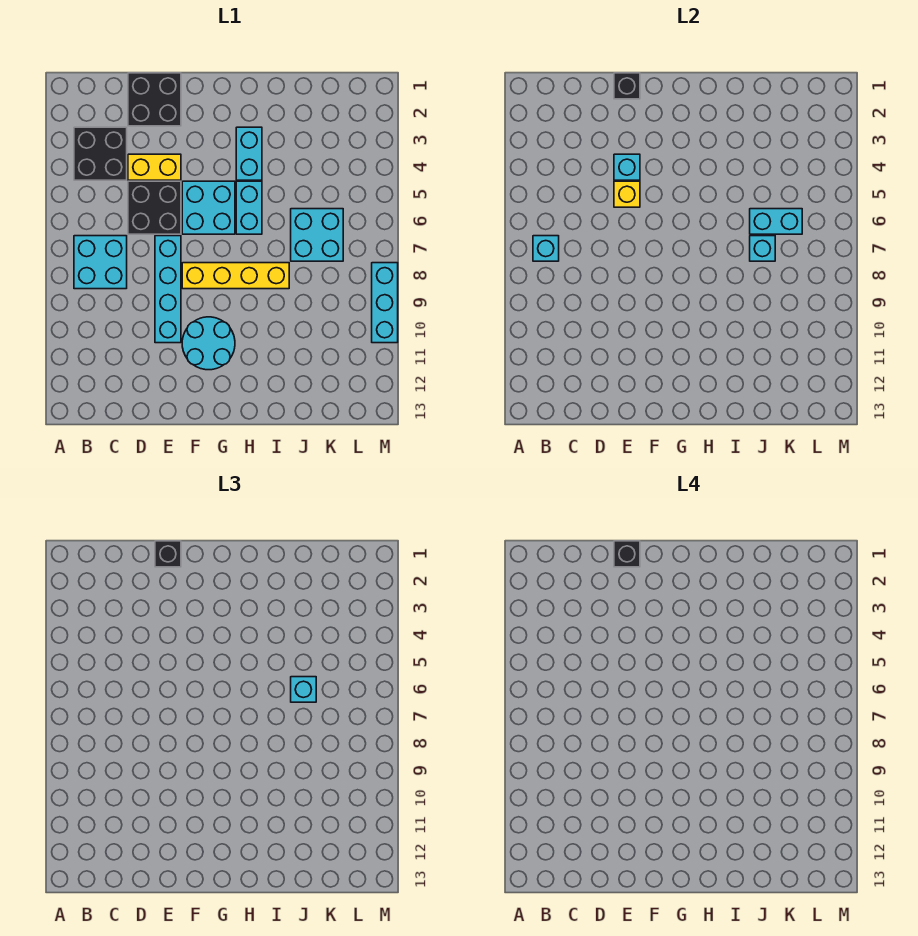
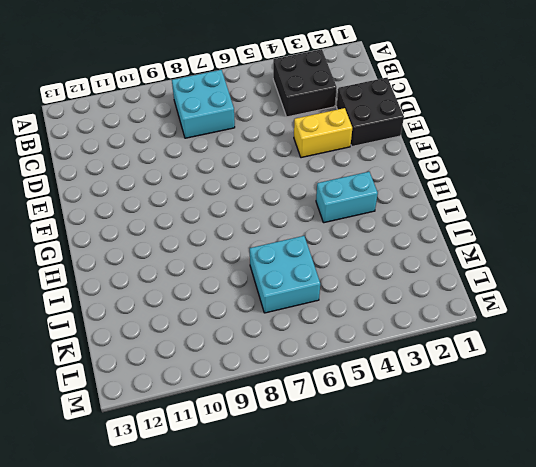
yellow brick E3:E4 level 1 -> yellow brick D4:E4 level 1
none -> black brick D5:E6 level 1
none -> cyan brick E7:E10 level 1
none -> cyan brick F5:G6 level 1

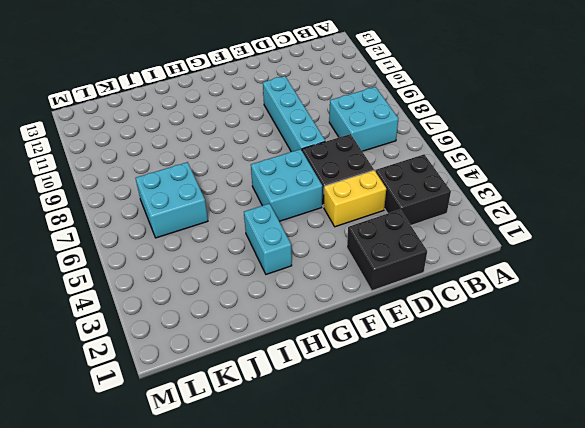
none -> yellow brick F8:I8 level 1
none -> cyan round brick F10:G11 level 1
none -> cyan brick H5:H6 level 1

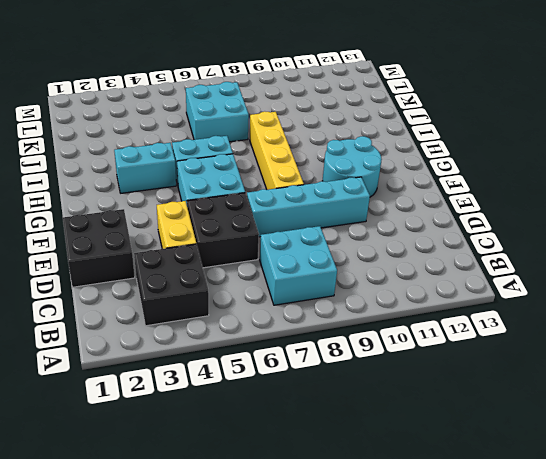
none -> cyan brick M8:M10 level 1
none -> cyan brick B7 level 2
none -> black brick E1 level 2

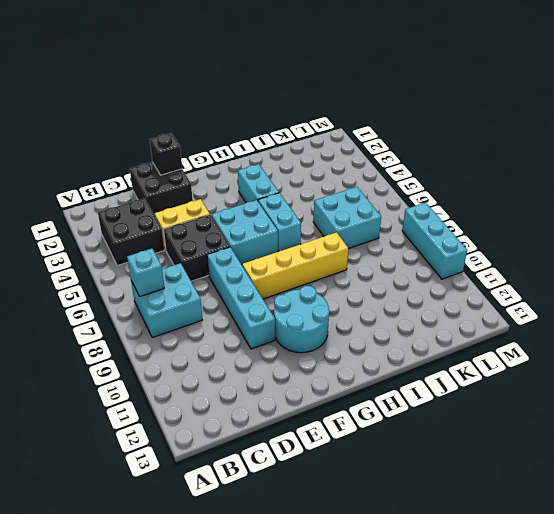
none -> cyan brick E4 level 2
none -> yellow brick E5 level 2
none -> cyan brick J6:K6 level 2

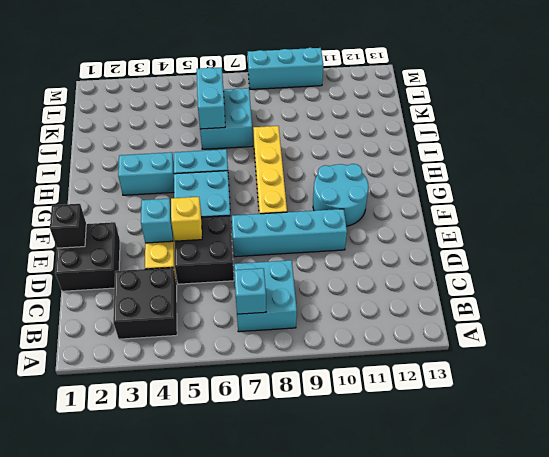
none -> cyan brick J7 level 2
none -> black brick E1 level 3
none -> cyan brick J6 level 3

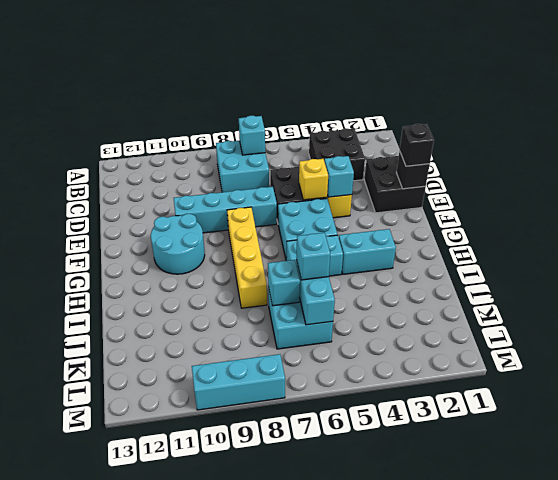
none -> black brick E1 level 4

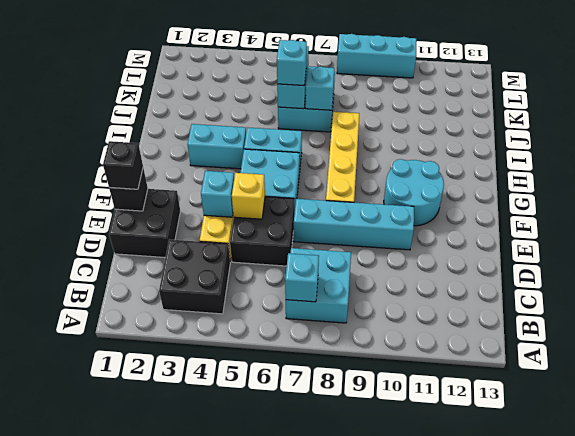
none -> black brick E1 level 4

